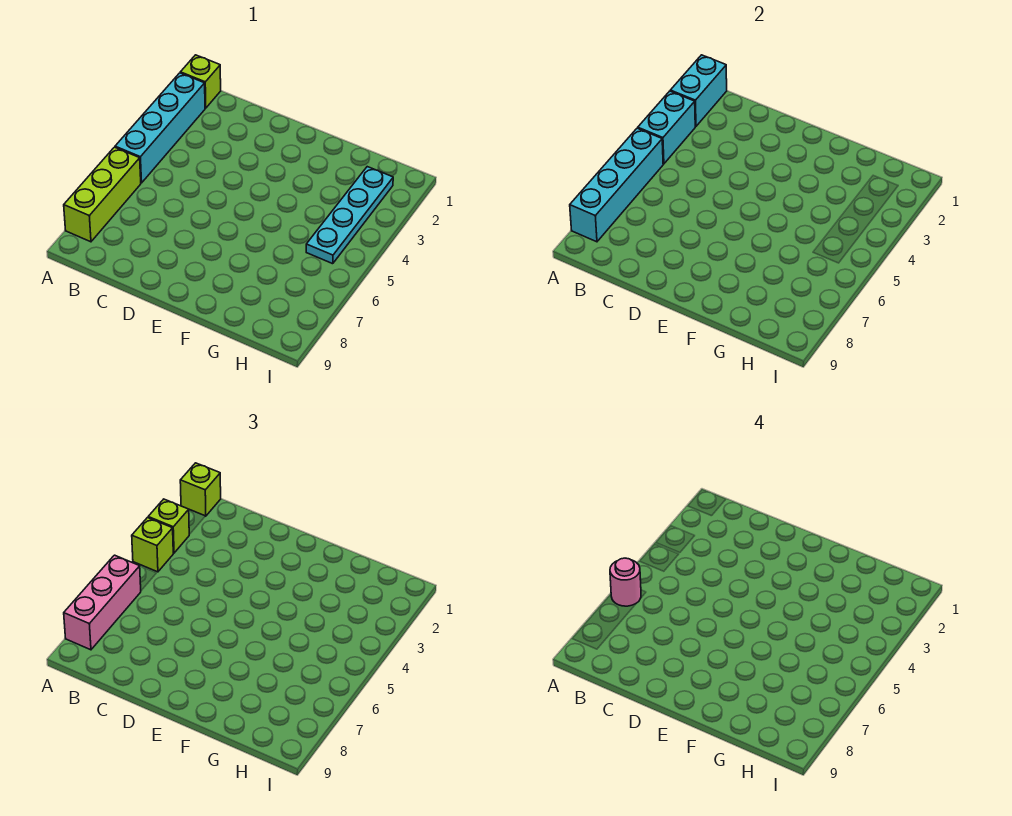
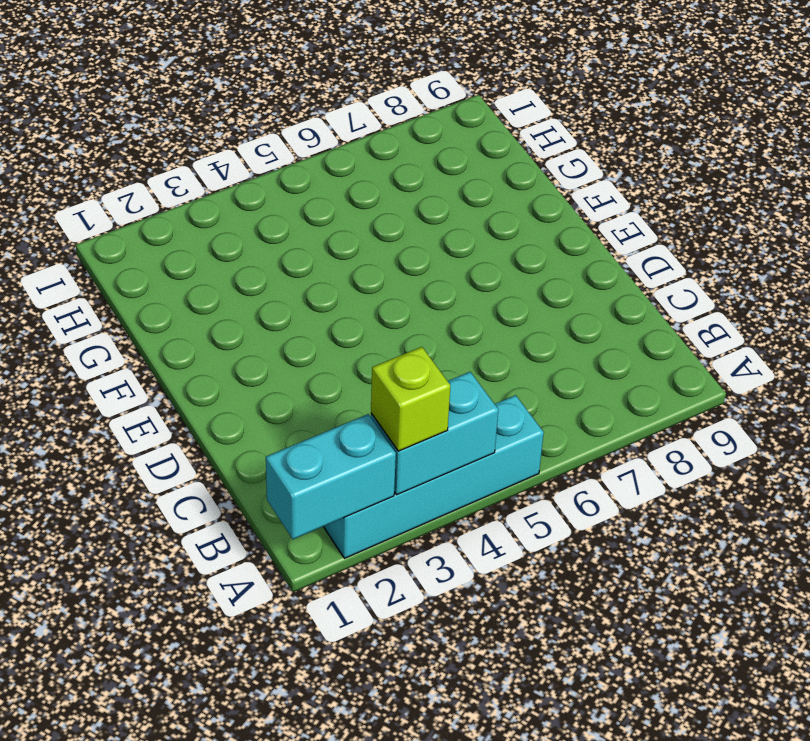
none -> lime brick A1 level 1
none -> lime brick A6:A8 level 1
none -> cyan plate H2:H5 level 1

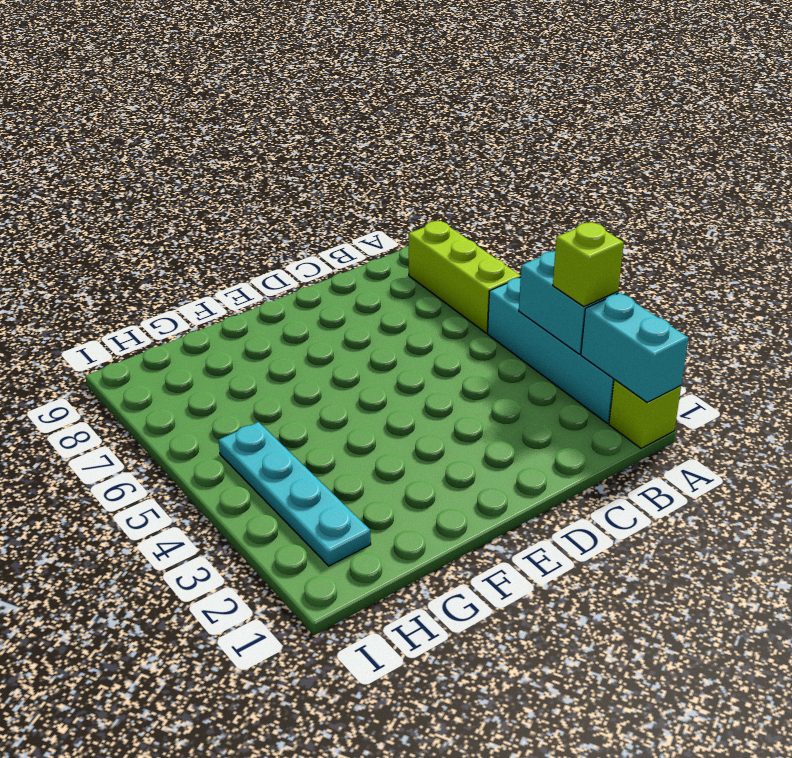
none -> cyan brick A5:A8 level 2
none -> lime brick A1 level 3
none -> lime brick A4 level 3

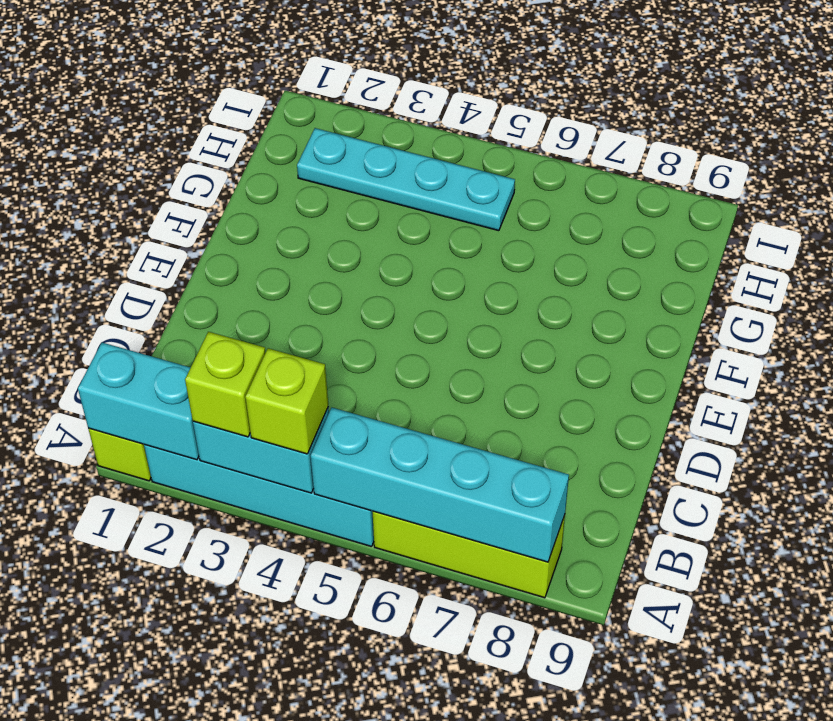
none -> lime brick A1 level 3
none -> pink brick A6:A8 level 3
none -> pink round brick A6 level 4

